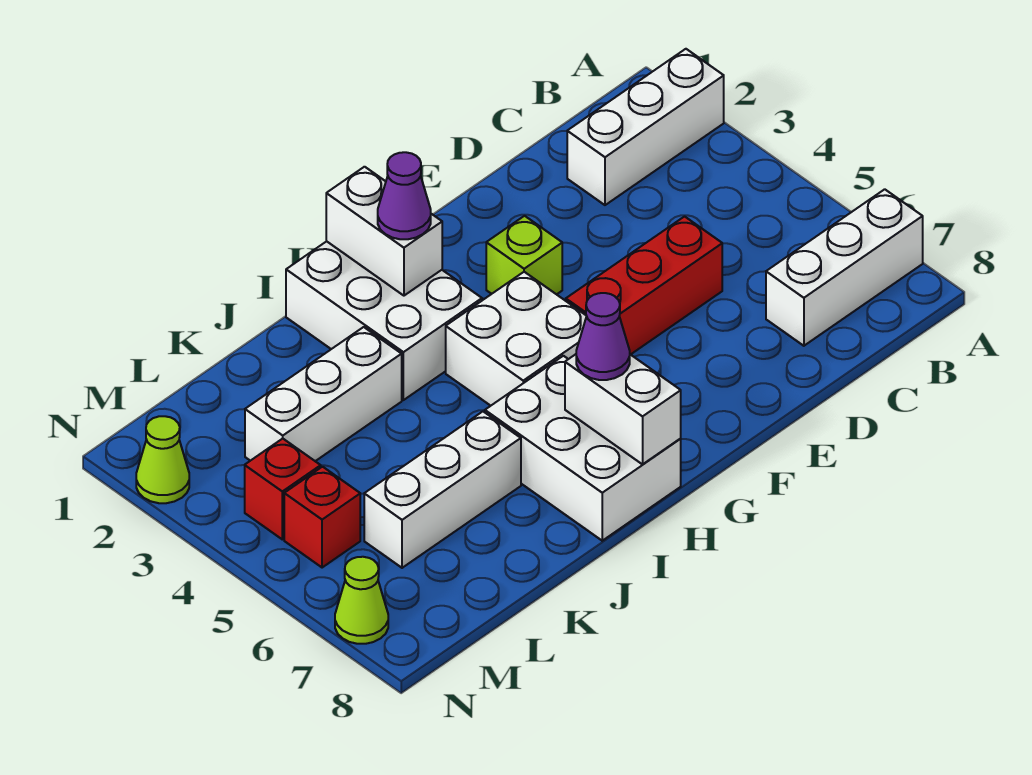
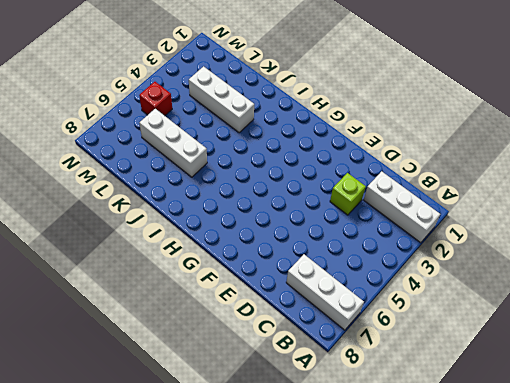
lime brick D3 level 1 -> lime brick F3 level 1
none -> red brick D5:F5 level 1
none -> white brick G4:H5 level 1
none -> white brick H1:I3 level 1

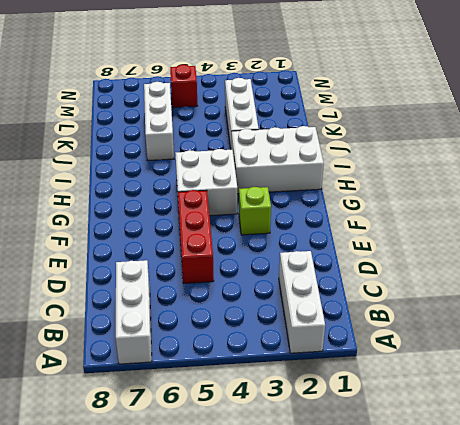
none -> white brick H6:I8 level 1
none -> red brick M4 level 1
none -> lime cone N2 level 1

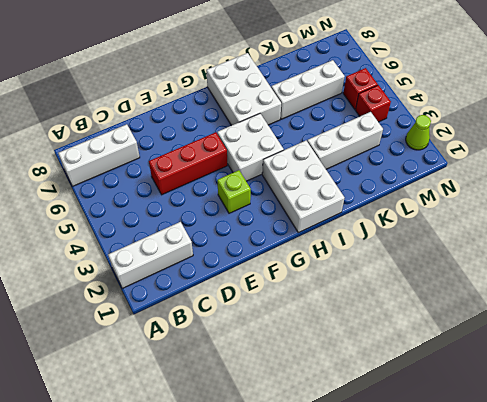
none -> lime cone N7 level 1
none -> white brick H1:H2 level 2
none -> white brick H7:H8 level 2

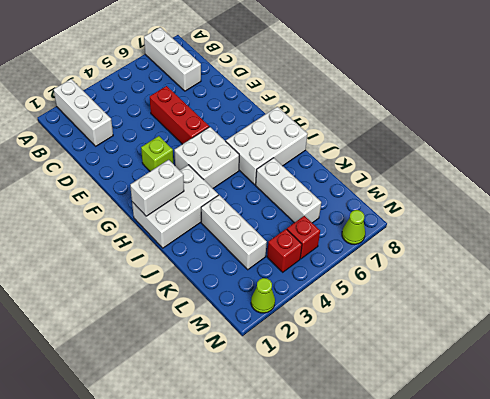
none -> white brick H7:H8 level 2
none -> purple cone H2 level 3
none -> purple cone H7 level 3

